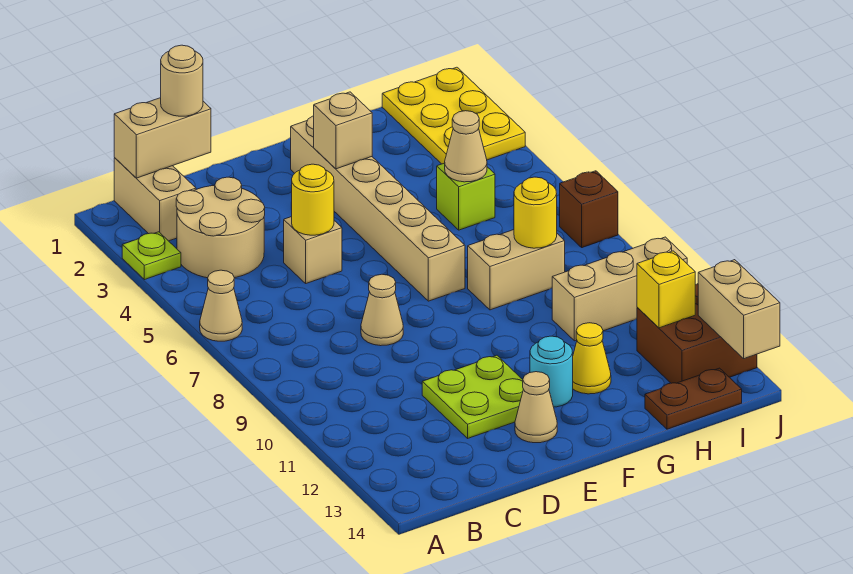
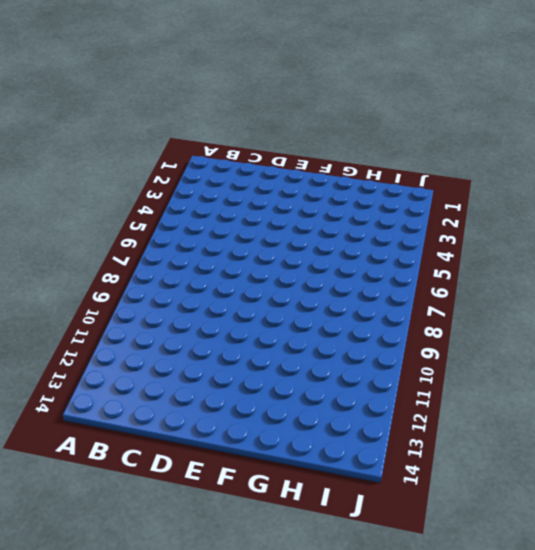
none -> lime plate A3 level 1
none -> tan cone A6 level 1
none -> tan brick B1:B2 level 1

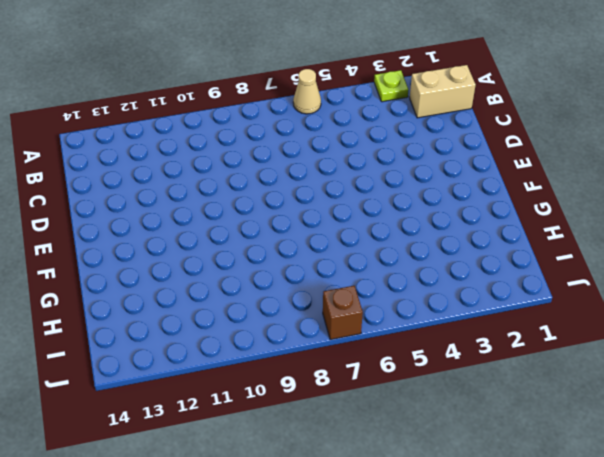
none -> tan round brick B3:C4 level 1
none -> tan brick D5 level 1
none -> tan cone D8 level 1

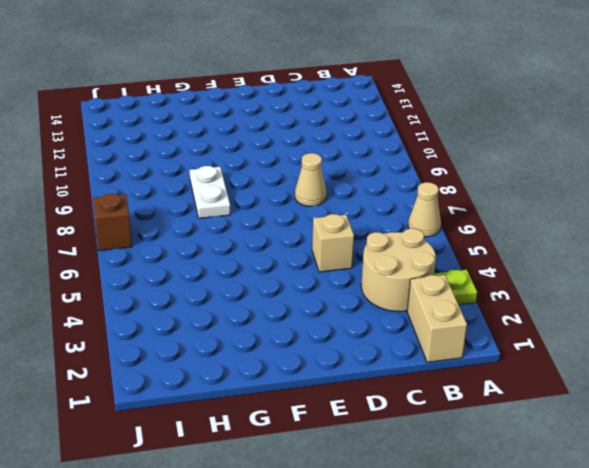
white plate G8:G9 level 1 -> tan brick G8:H8 level 1
none -> lime plate D11:E12 level 1
none -> tan cone E13 level 1
none -> tan brick F2:F7 level 1

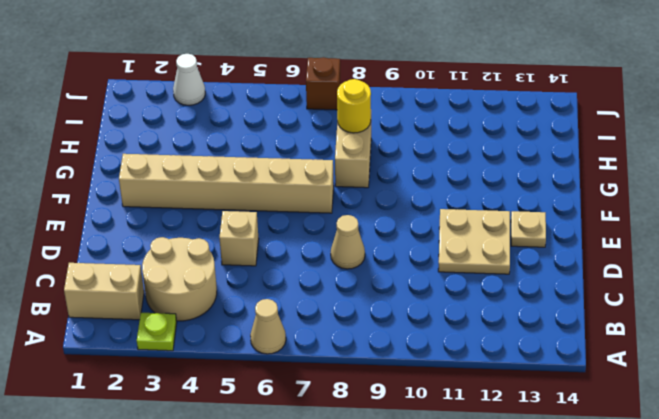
tan plate D11:E12 level 1 -> lime plate D11:E12 level 1
tan plate E13 level 1 -> tan cone E13 level 1
white cone J3 level 1 -> yellow plate I1:J3 level 1
none -> cyan round brick F12 level 1
none -> yellow cone G12 level 1
none -> lime brick H5 level 1

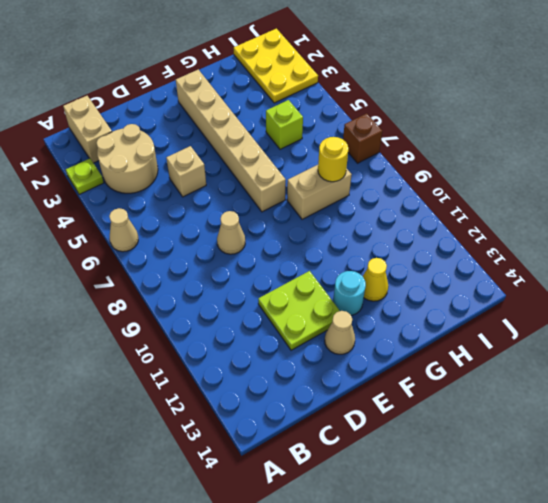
none -> tan brick H10:J10 level 1
none -> brown plate H14:I14 level 1
none -> brown brick I12:J13 level 1

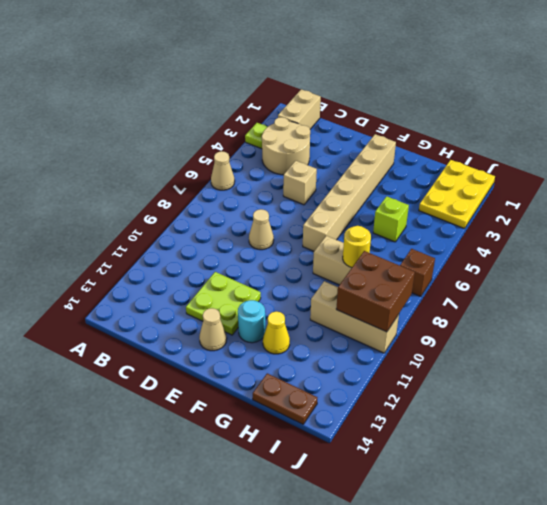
brown brick I9:J10 level 2 -> brown brick I12:J13 level 1
none -> tan brick B1:C1 level 2
none -> yellow round brick D5 level 2
none -> tan brick F3 level 2

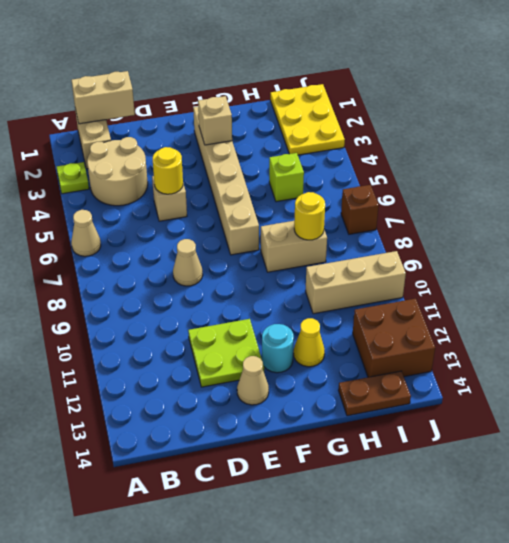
none -> tan cone H5 level 2
none -> yellow brick I12 level 2
none -> tan brick J13:J14 level 2

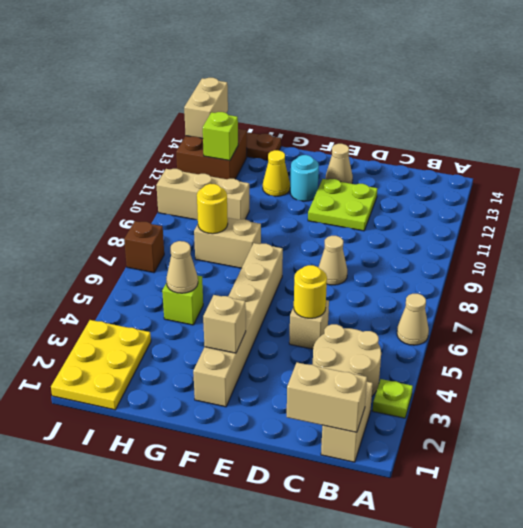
lime brick I12 level 2 -> yellow brick I12 level 2
none -> tan round brick C1 level 3

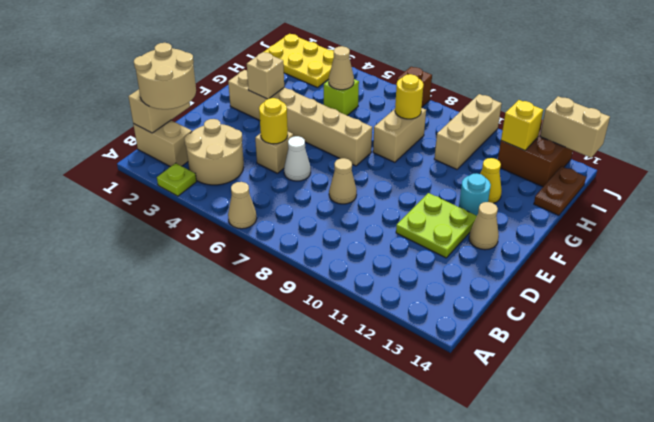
tan round brick B1:C2 level 3 -> tan round brick C1 level 3
white cone D6 level 1 -> none

